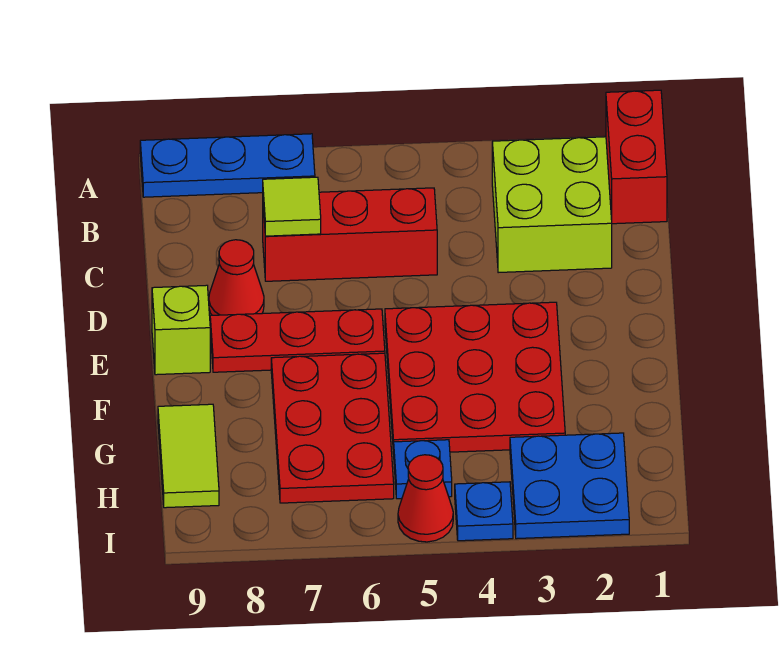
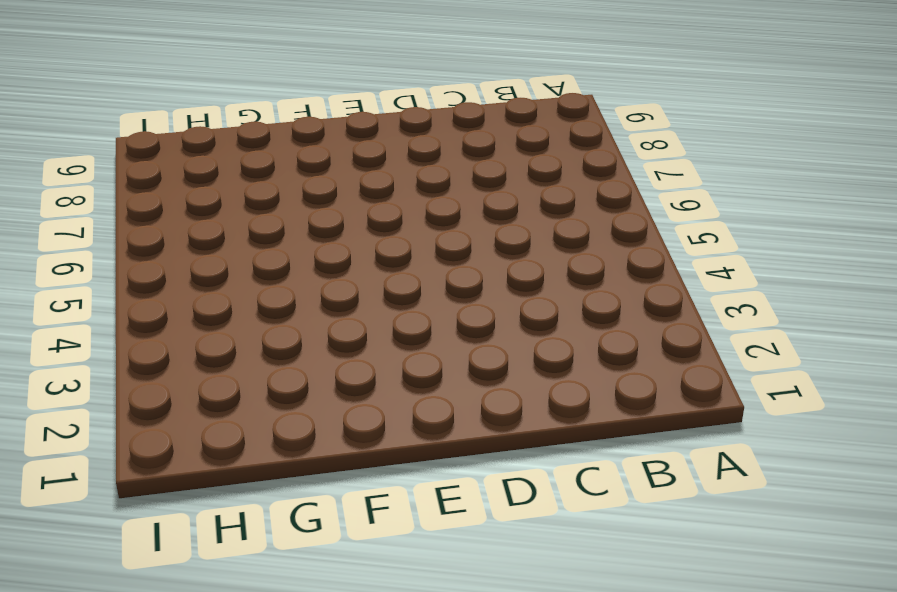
none -> red brick A1:B1 level 1
none -> blue plate A7:A9 level 1
none -> lime brick B2:C3 level 1

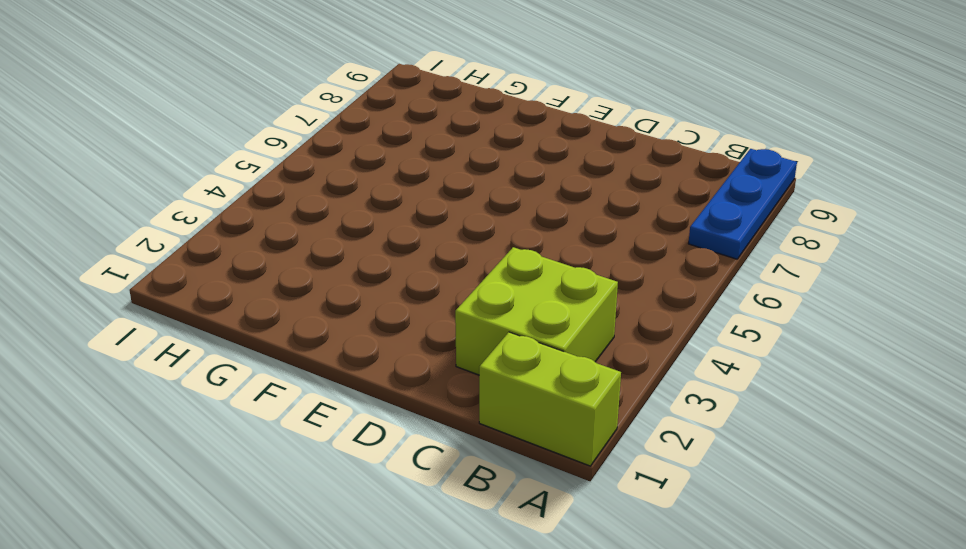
lime brick A1:B1 level 1 -> red brick A1:B1 level 1
none -> red brick C5:C7 level 1
none -> red cone D8 level 1
none -> red plate E3:G5 level 1

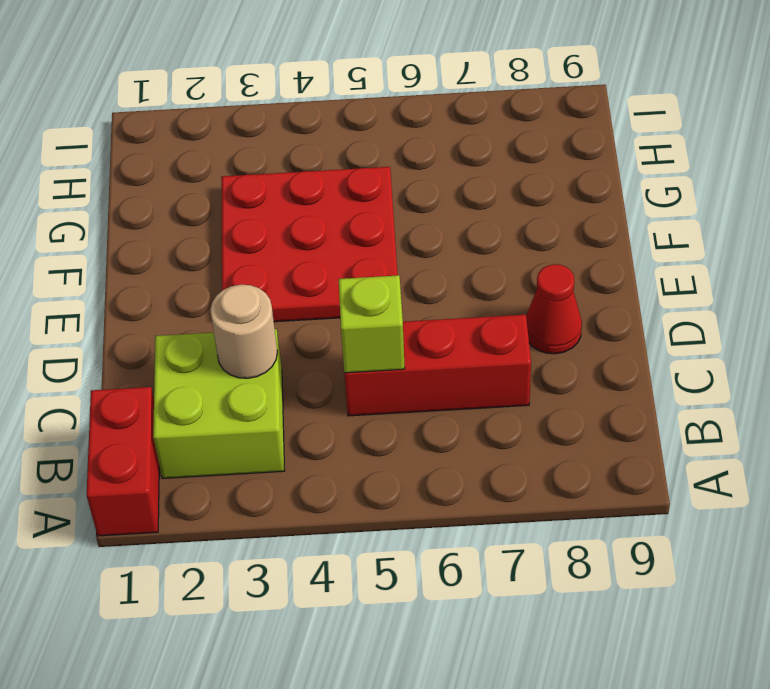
tan round brick C3 level 2 -> none
lime brick C5 level 2 -> lime brick E9 level 1
none -> blue plate A7:A9 level 1
none -> red plate E6:E8 level 1
none -> red plate F6:H7 level 1

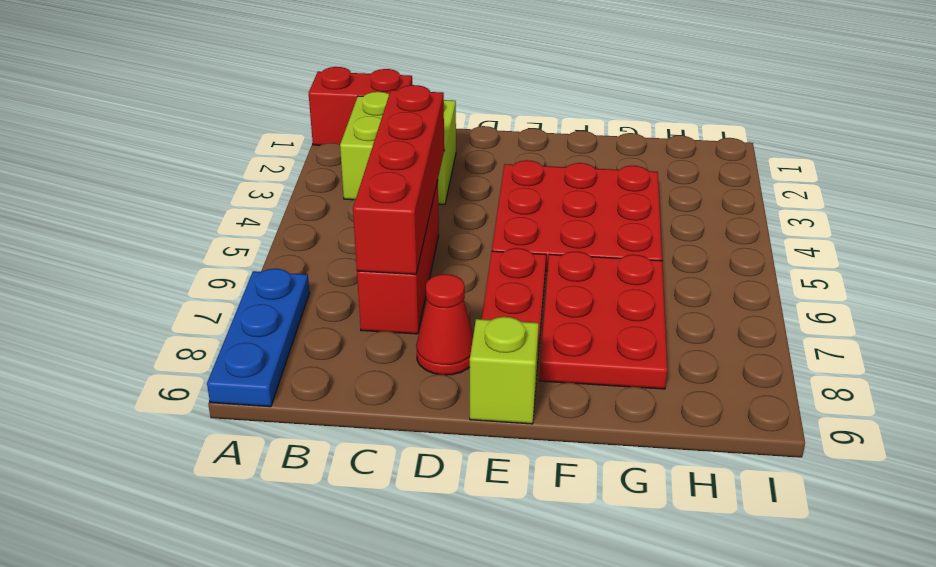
red brick C4:C7 level 2 -> lime tile C7 level 2
red plate F6:G8 level 1 -> red plate F6:H7 level 1
none -> lime tile G9:H9 level 1
none -> blue plate H2:I3 level 1
none -> blue plate H5 level 1

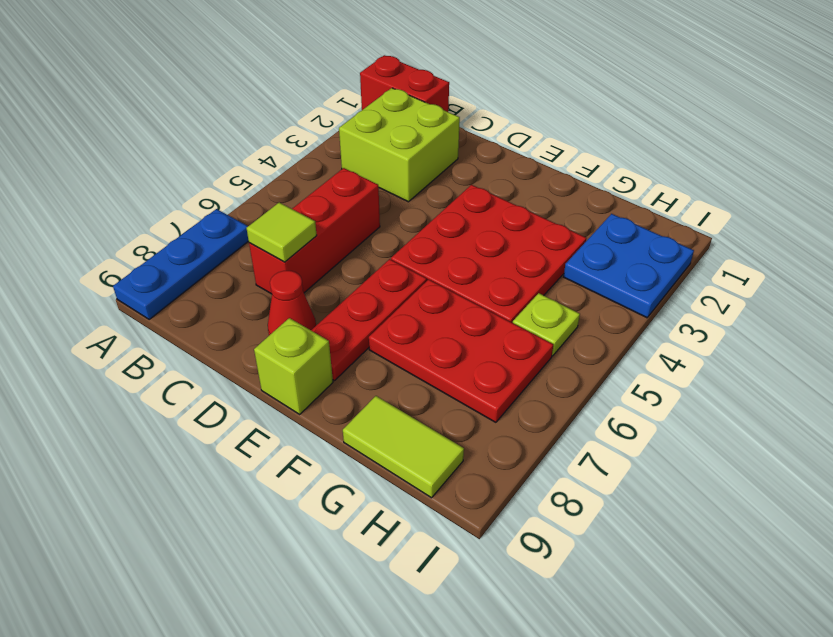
lime plate H5 level 1 -> blue plate H5 level 1
none -> blue plate I4 level 1
none -> red cone I5 level 1

